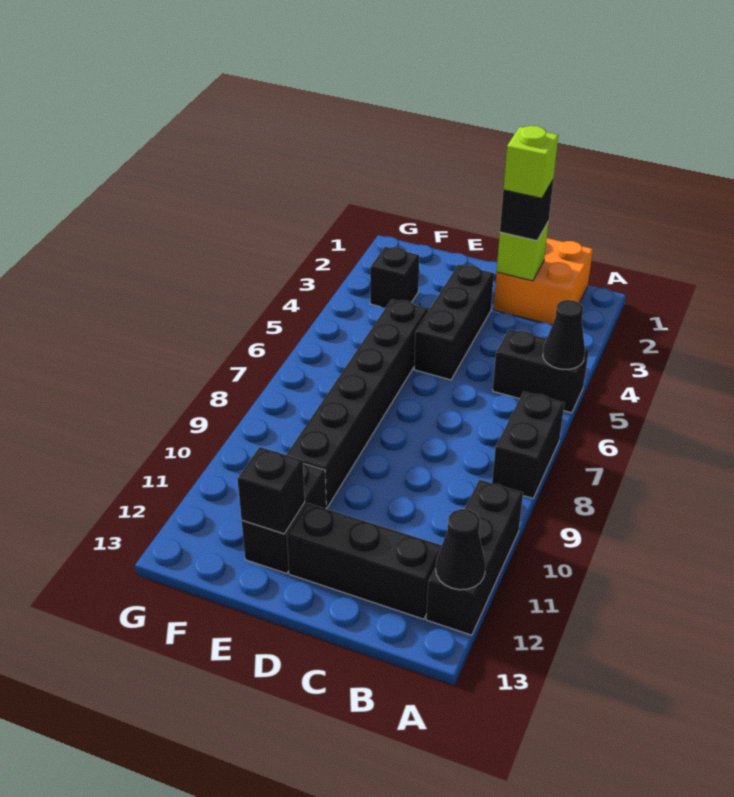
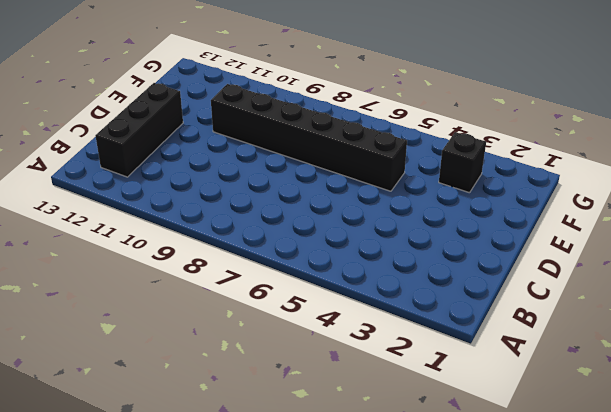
none -> black brick A5:B5 level 1
none -> black brick A7:A8 level 1
none -> black brick A10:A12 level 1

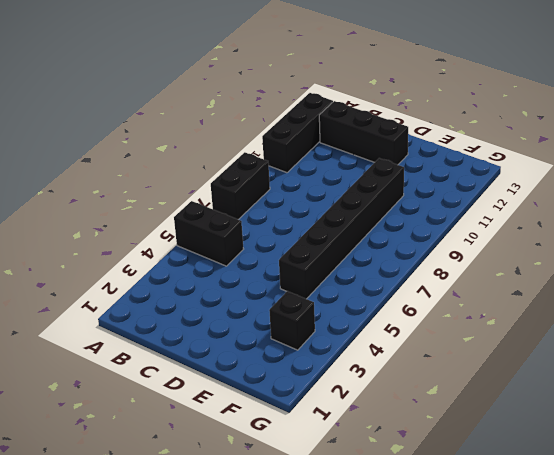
none -> orange brick B1:C2 level 1
none -> black brick D3:D5 level 1
none -> black brick E11:E12 level 1

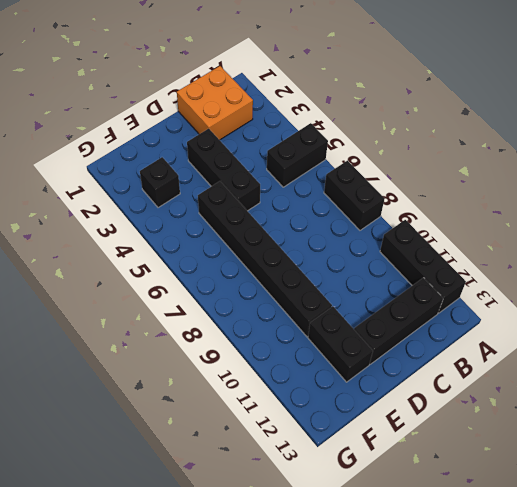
none -> black cone A5 level 2
none -> black cone A12 level 2
none -> lime brick C2 level 2

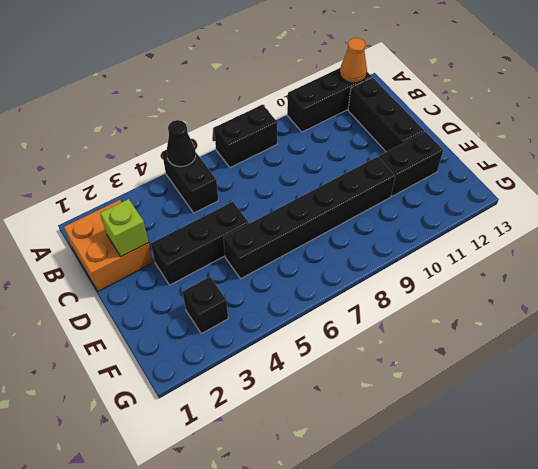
orange cone A12 level 2 -> black cone A12 level 2
none -> black brick E12 level 2
none -> black brick C2 level 3
none -> lime brick C2 level 4

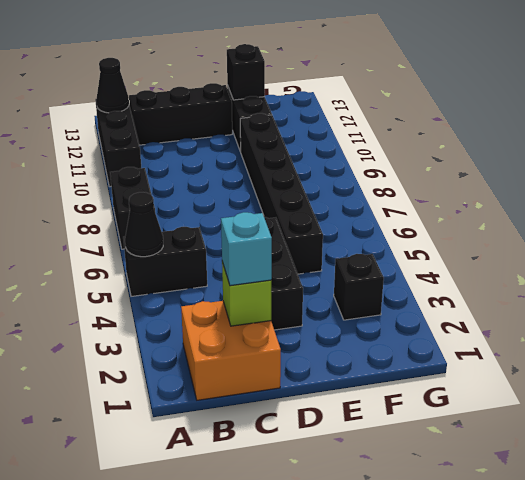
cyan brick C2 level 3 -> black brick C2 level 3
none -> lime brick C2 level 4

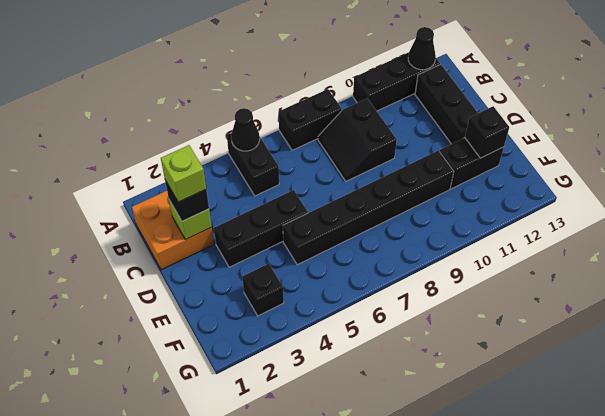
black slope B8:C9 level 1 top 9 -> none

